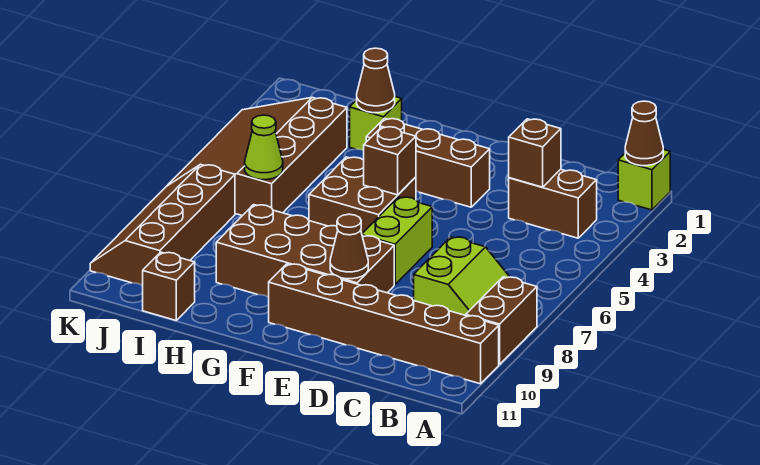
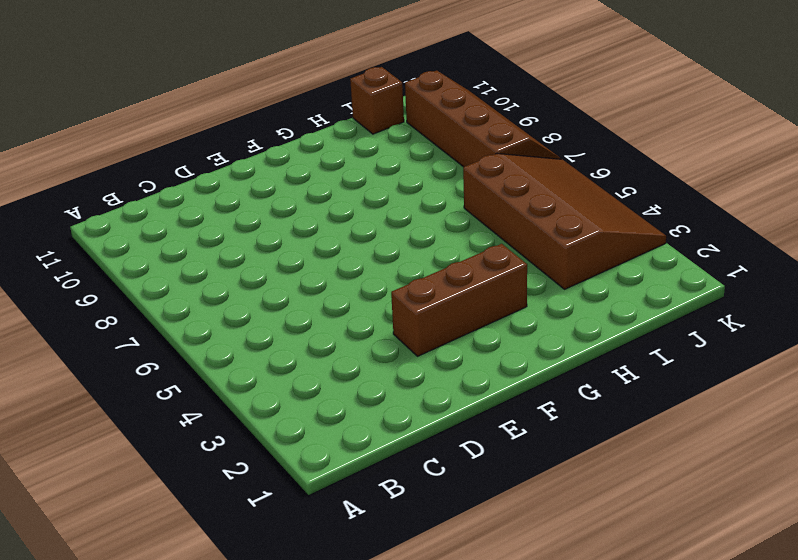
none -> lime brick A1 level 1
none -> brown brick A8:A9 level 1
none -> brown brick A10:F10 level 1

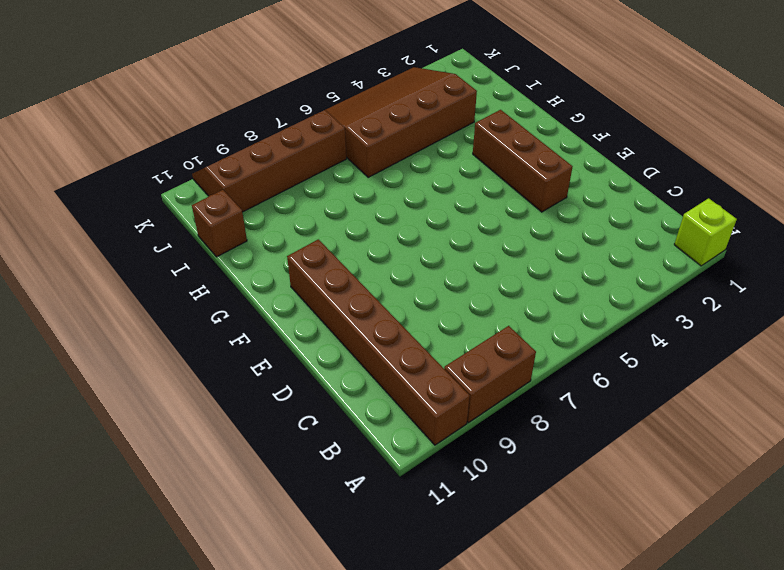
none -> brown brick B3:C3 level 1
none -> lime slope B7:C8 level 1 top C
none -> lime brick E6:E7 level 1

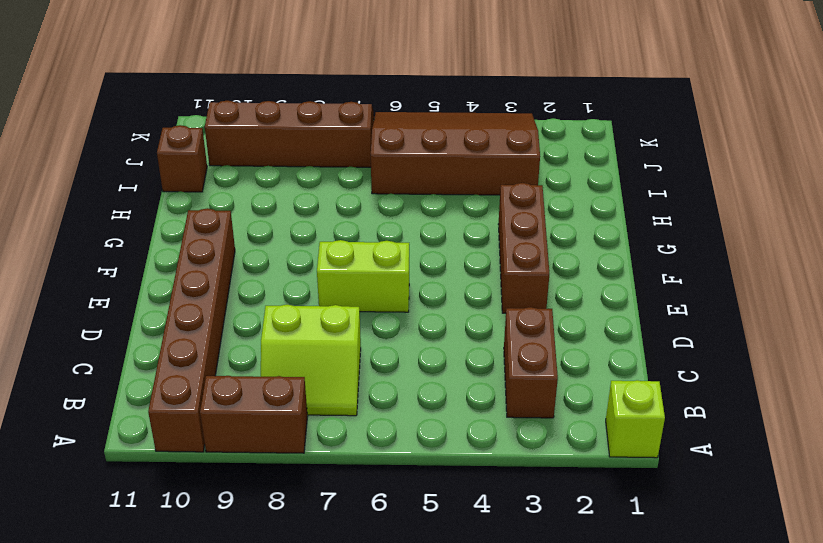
none -> brown brick E8:H9 level 1
none -> brown brick F5:G6 level 1
none -> lime brick H2 level 1

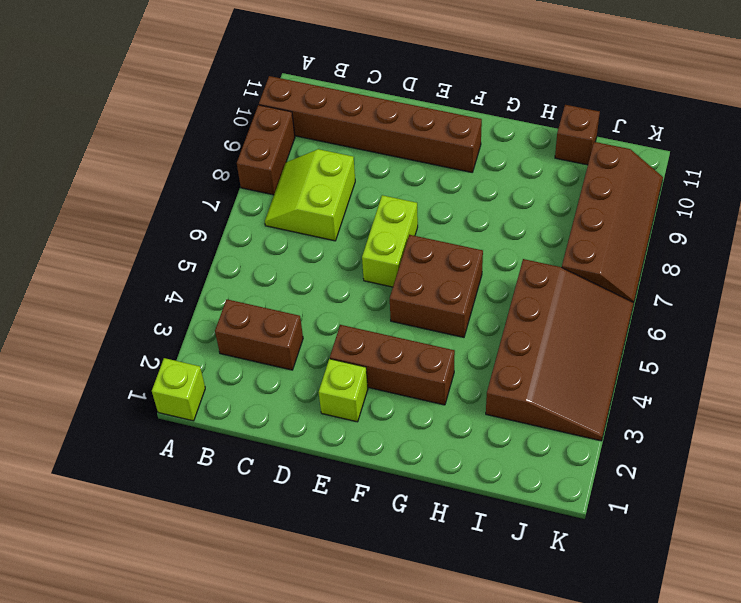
lime brick E2 level 1 -> lime brick H2 level 1
none -> brown brick E8:H9 level 1
none -> brown cone A1 level 2
none -> brown brick C3 level 2

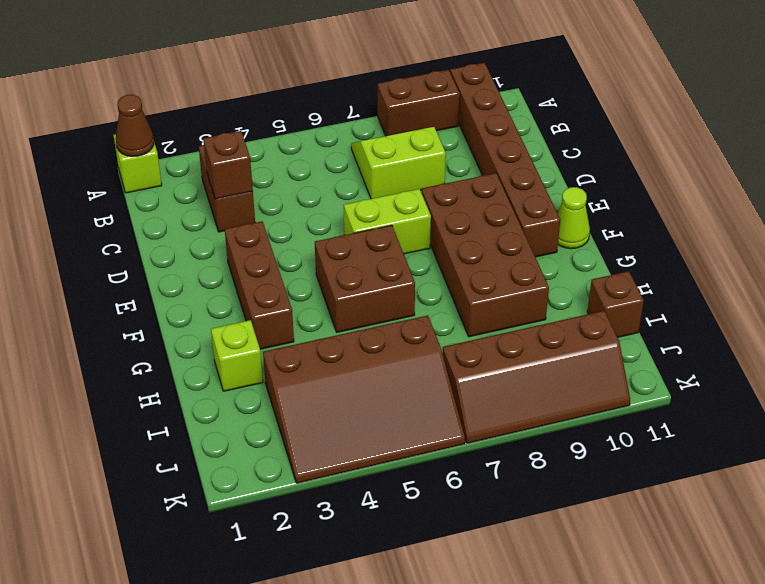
lime cone F11 level 1 -> lime cone I6 level 2
none -> brown cone E9 level 2
none -> brown brick F5 level 2
none -> brown cone H2 level 2

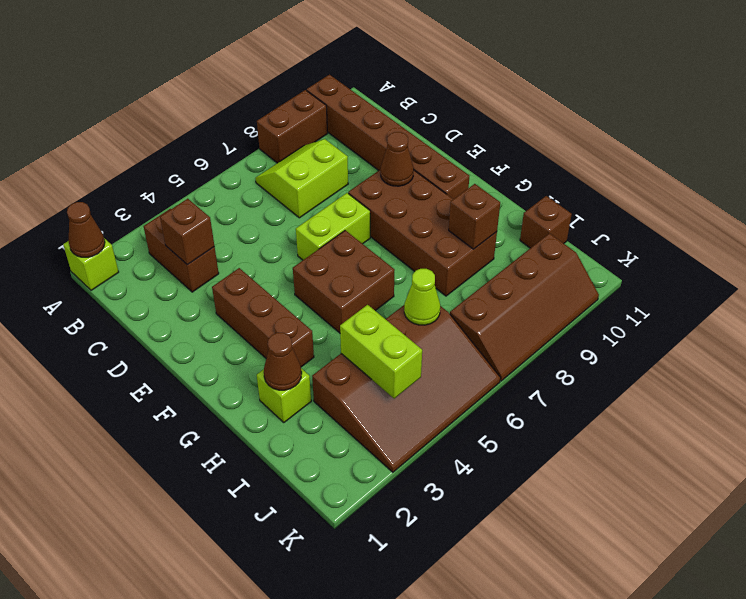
brown brick H9 level 2 -> brown brick F5 level 2
lime brick I4:J4 level 2 -> none

